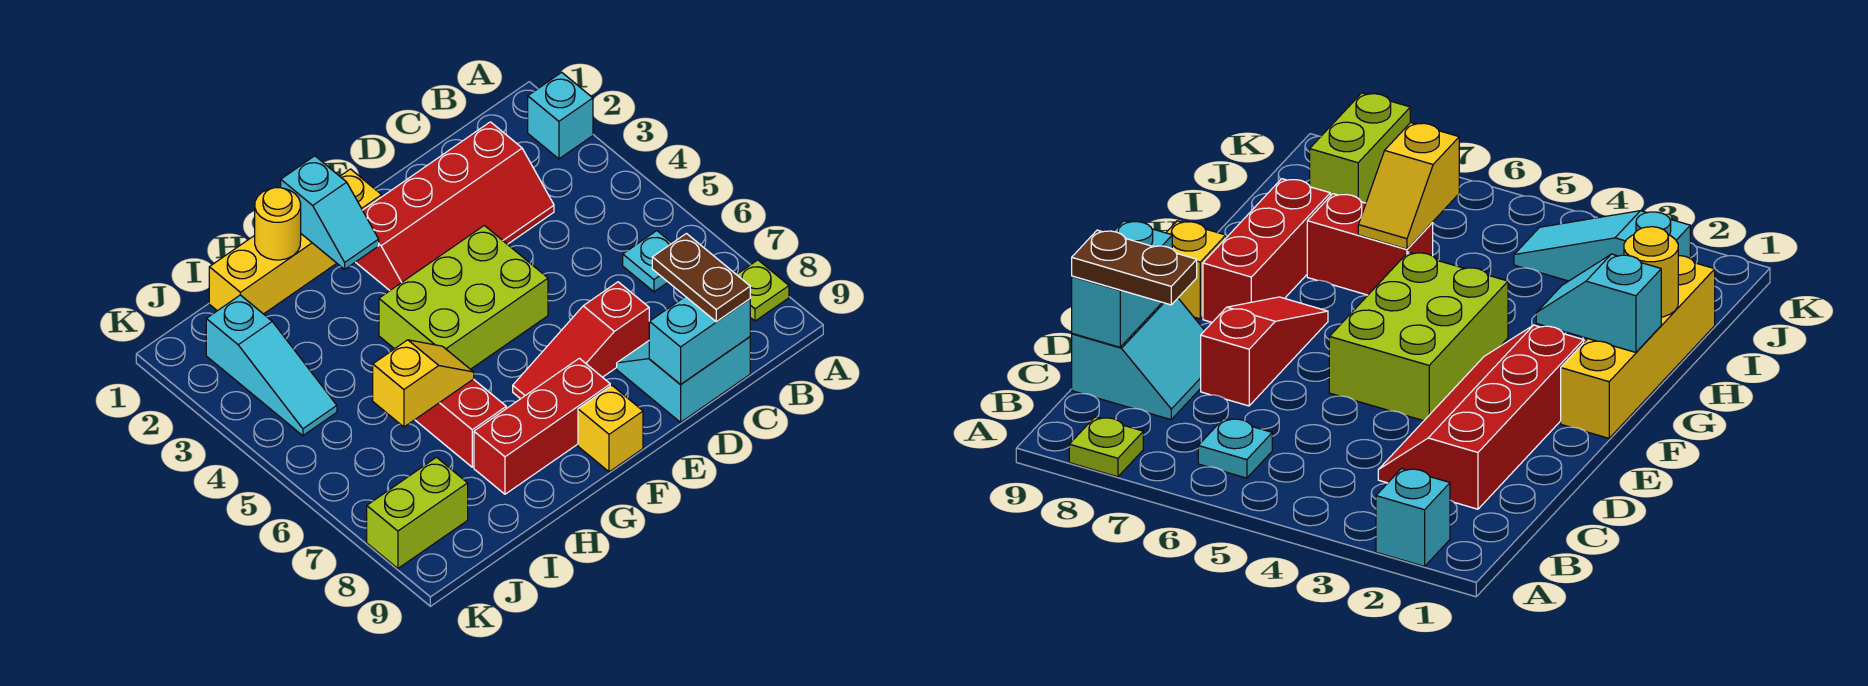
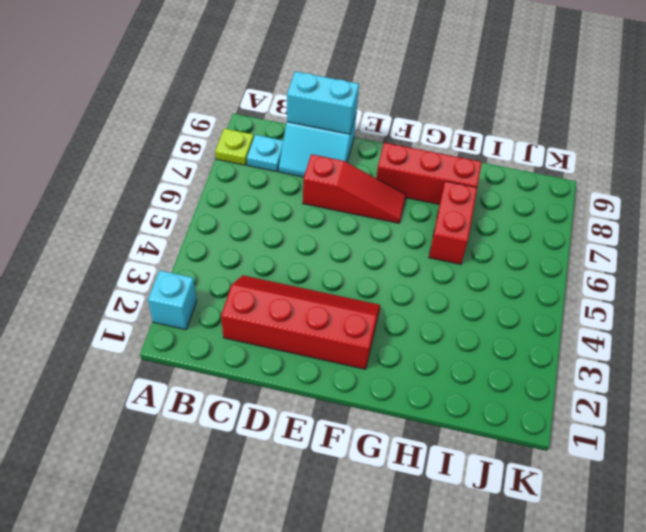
cyan plate B8 level 1 -> cyan plate B6 level 1
none -> lime brick E4:G5 level 1
none -> yellow brick F1:I1 level 1
none -> yellow brick F9 level 1

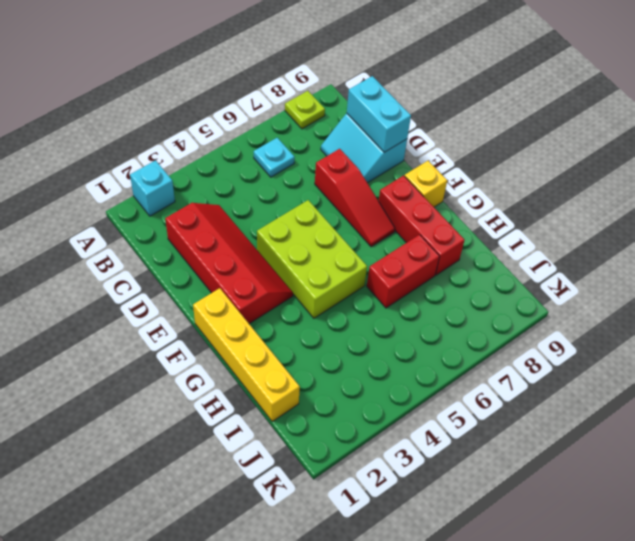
none -> cyan slope J2:J4 level 1 top 2
none -> lime brick J8:K8 level 1
none -> cyan slope G1:G2 level 2 top 1

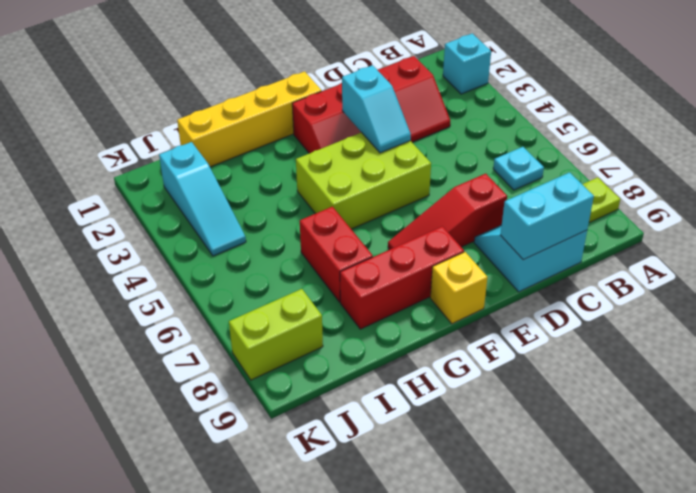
cyan slope E3:E4 level 2 top 3 -> cyan slope G1:G2 level 2 top 1
none -> yellow round brick H1 level 2
none -> yellow slope H6:I6 level 2 top I
none -> brown plate C8:C9 level 3

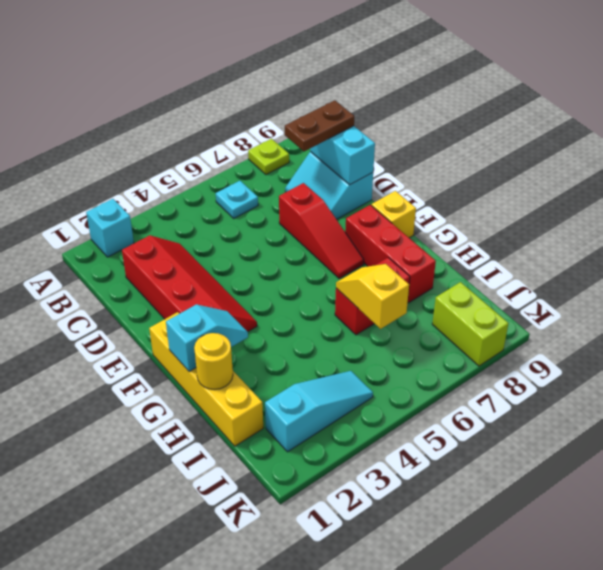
none -> lime brick E4:G5 level 1

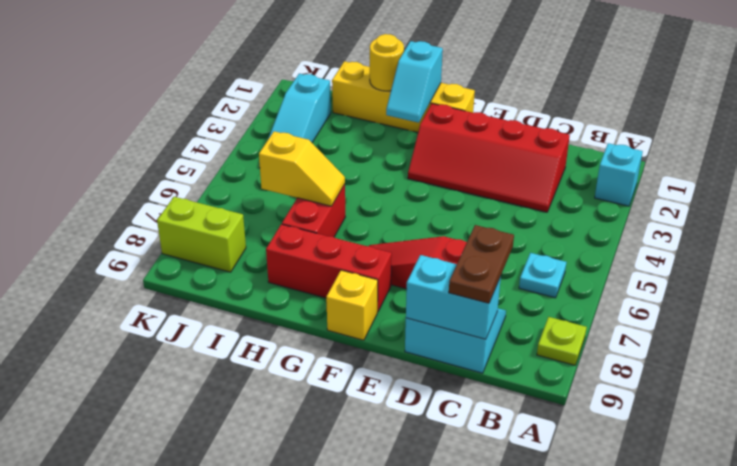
none -> lime brick E4:G5 level 1

